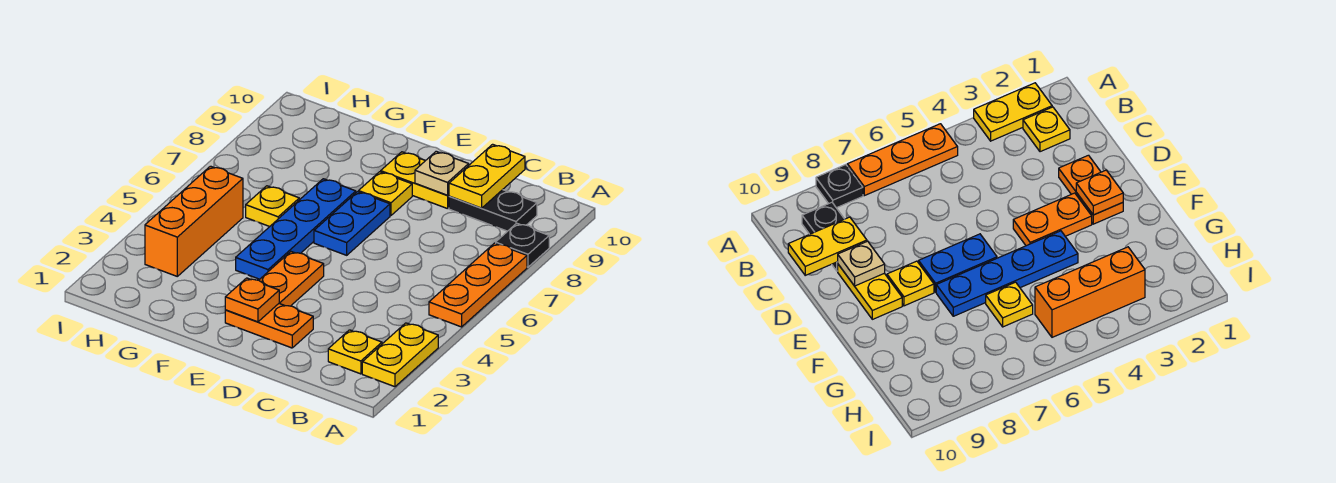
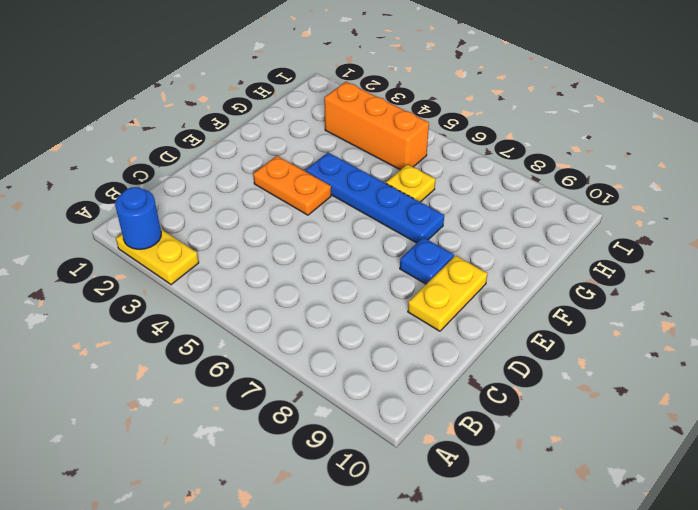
blue round brick A2 level 2 -> none
blue plate E8 level 1 -> yellow plate E8 level 1
none -> orange plate A5:A7 level 1
none -> black plate A8 level 1
none -> yellow plate B2 level 1

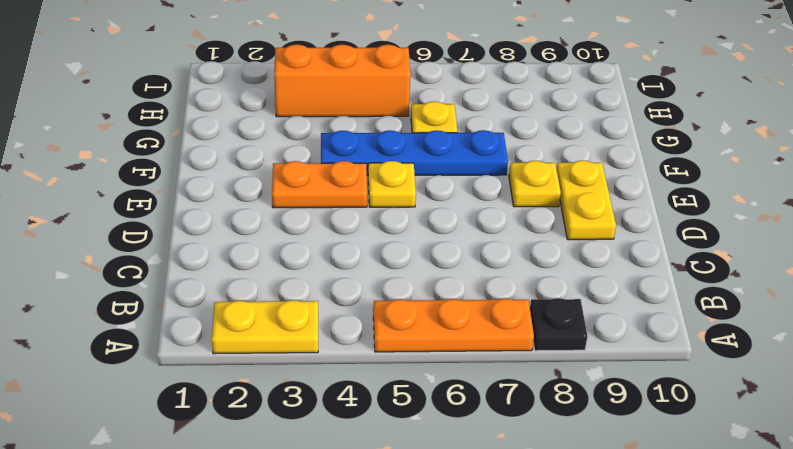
yellow plate E5 level 1 -> yellow plate B2 level 1
none -> black plate B9:C9 level 1
none -> orange plate D2:E2 level 1
none -> blue plate E6:E7 level 1

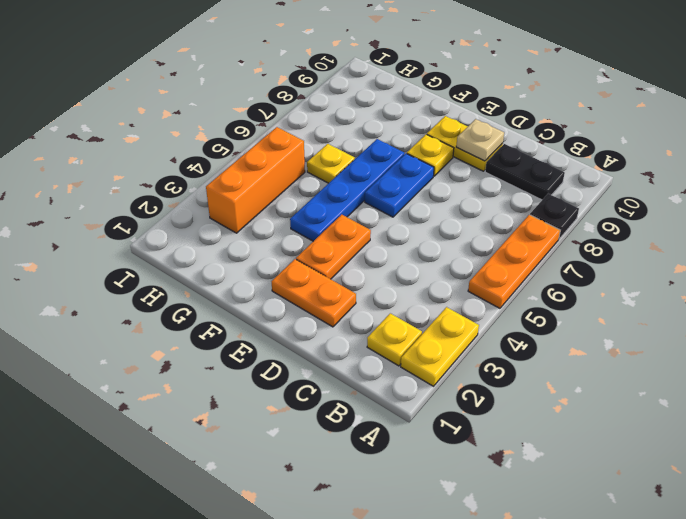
none -> yellow plate C9:C10 level 2
none -> orange plate E2 level 2

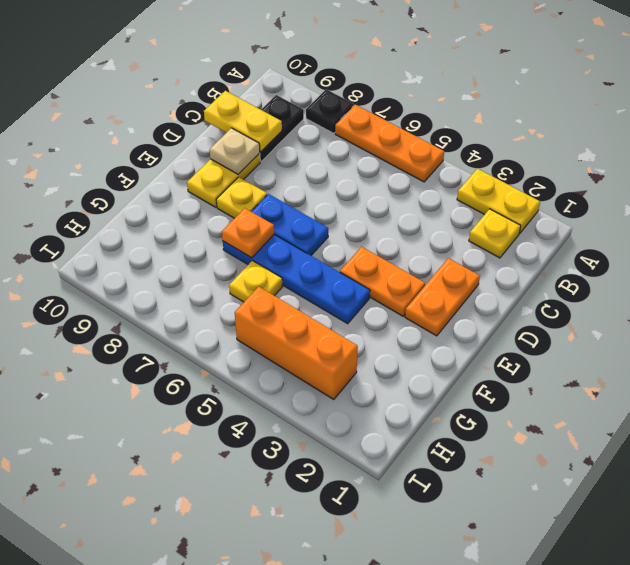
orange plate F7 level 2 -> orange plate E2 level 2

